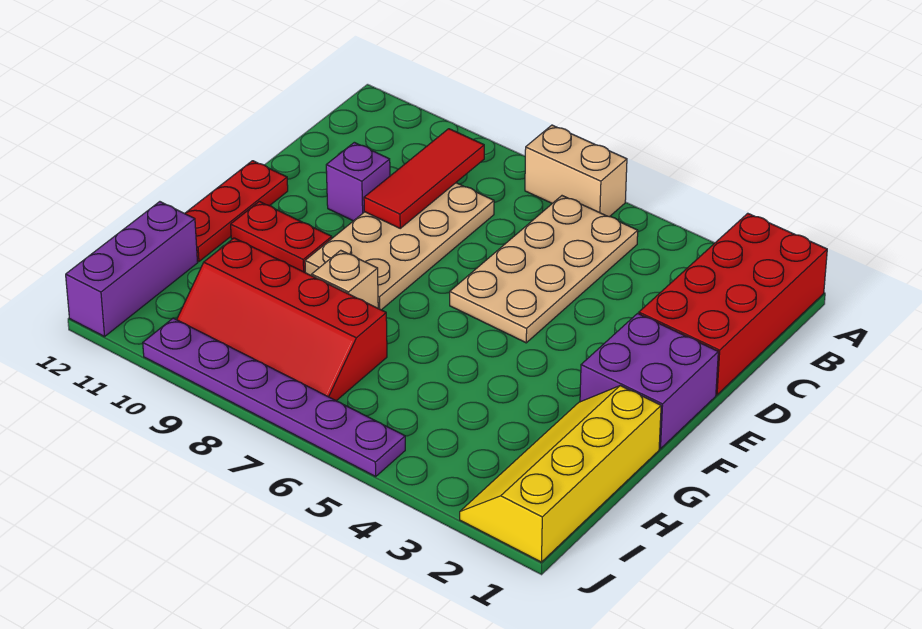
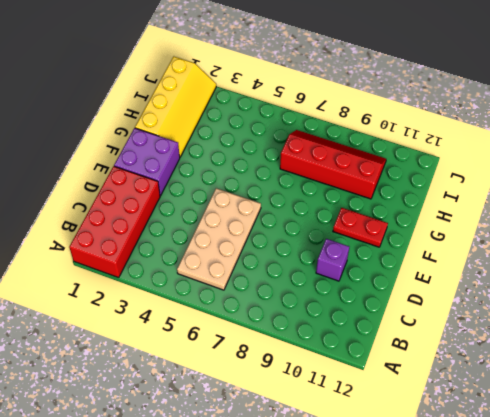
none -> tan brick A6:A7 level 1
none -> tan plate C8:F9 level 1
none -> red plate E12:G12 level 1

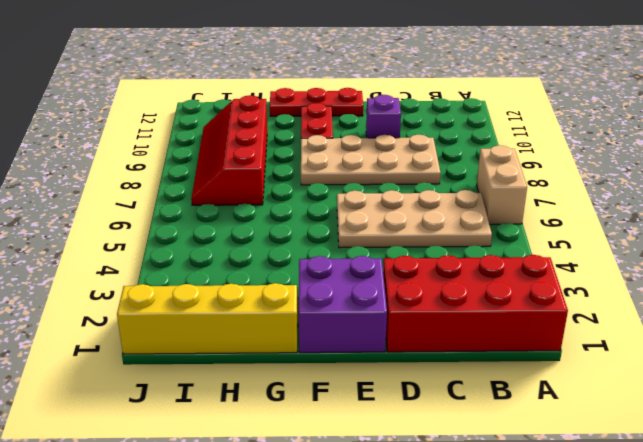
none -> tan brick G8 level 1
none -> purple brick H12:J12 level 1
none -> purple plate J5:J10 level 1

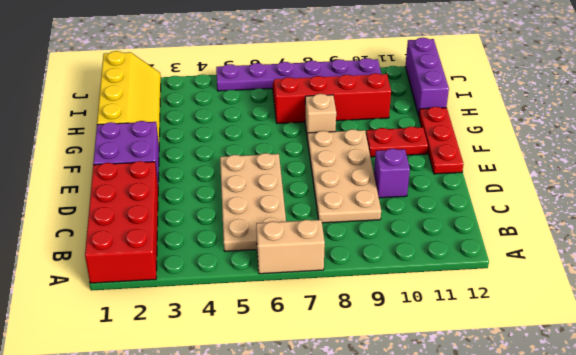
none -> red tile B9:D9 level 2

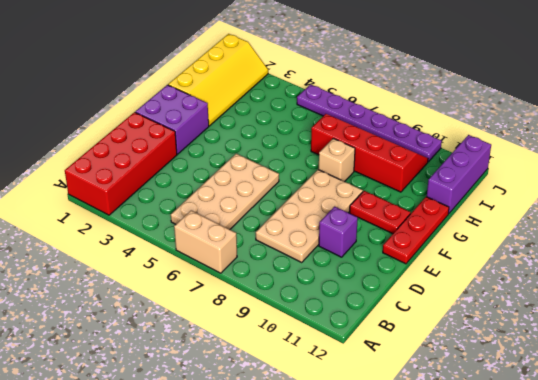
none -> red tile B9:D9 level 2

